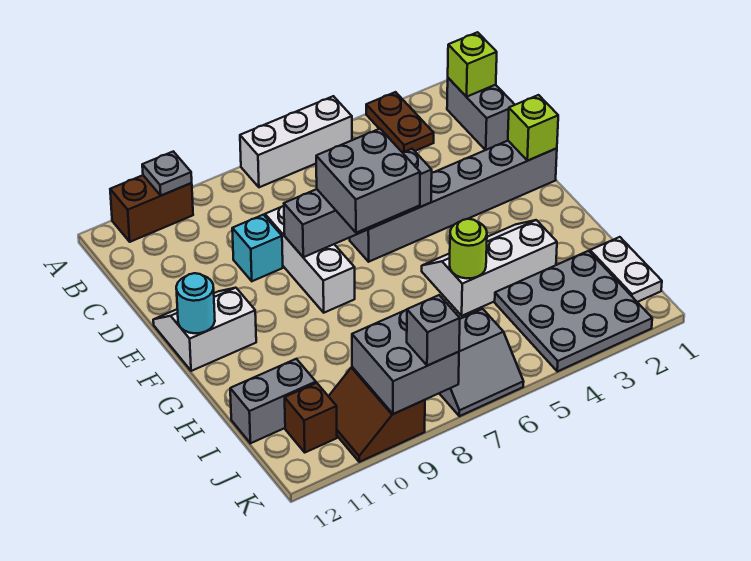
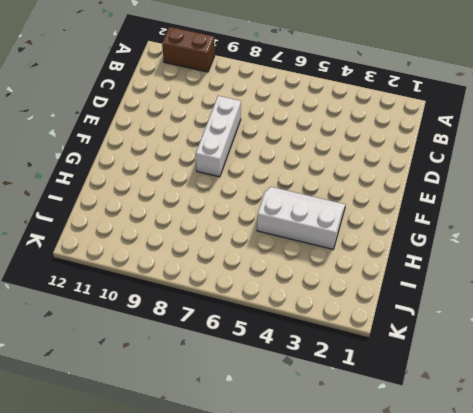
none -> brown plate A3:B3 level 1
none -> white brick A5:A7 level 1
none -> grey brick B1:C1 level 1

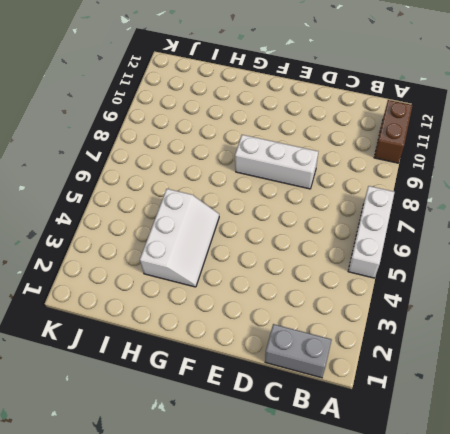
none -> brown plate A3:B3 level 1
none -> cyan brick D9 level 1
none -> grey brick E1:E6 level 1

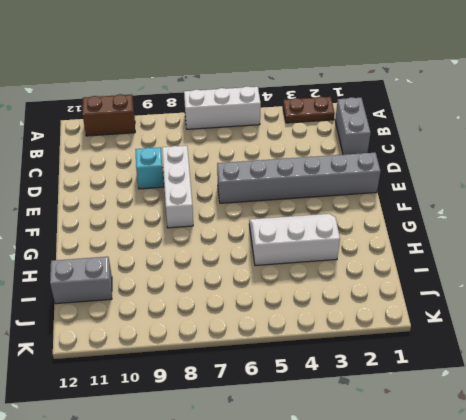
brown plate A2:A3 level 1 -> brown plate A3:B3 level 1
none -> white slope E11:F12 level 1 top F
none -> white plate I1:J1 level 1
none -> grey plate I2:K4 level 1

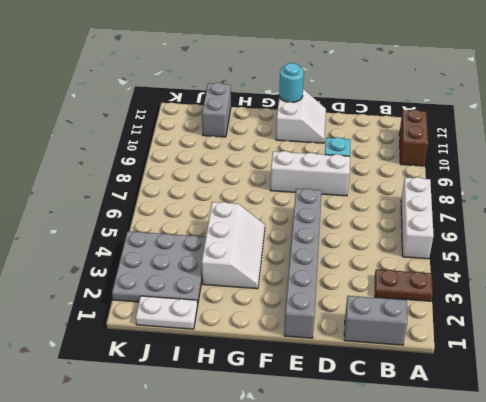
none -> grey slope J6:K7 level 1 top J
none -> brown slope J9:K10 level 1 top 9
none -> brown brick J11 level 1

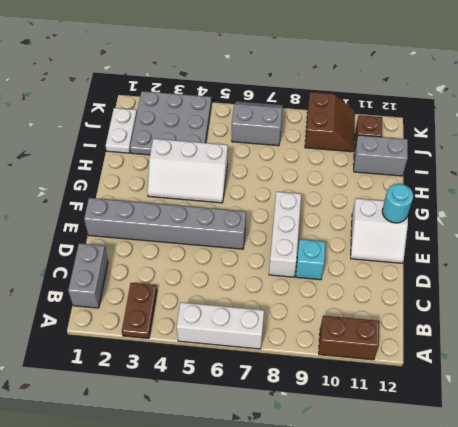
none -> grey plate A10 level 2
none -> lime brick B1 level 2
none -> lime brick E1 level 2

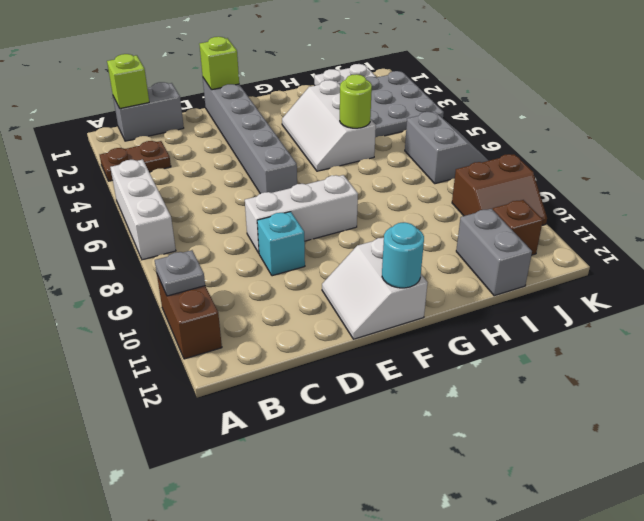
none -> grey brick E5:E8 level 2
none -> grey brick J8:K9 level 2
none -> grey brick E6:F7 level 3

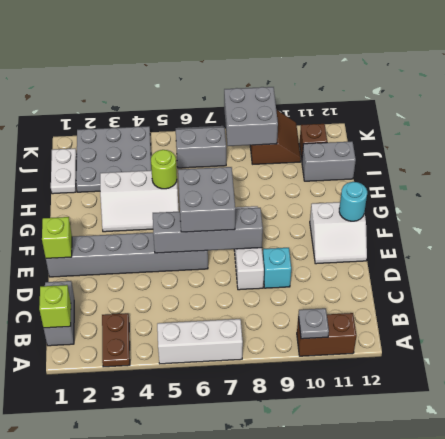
none -> grey brick K8 level 3

